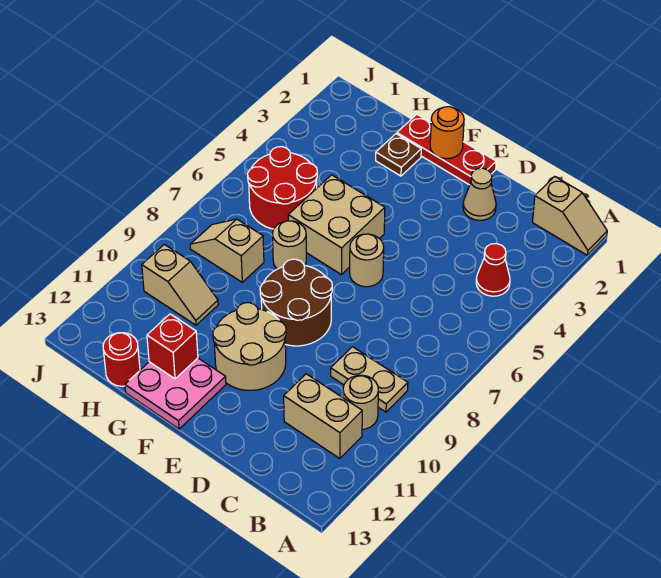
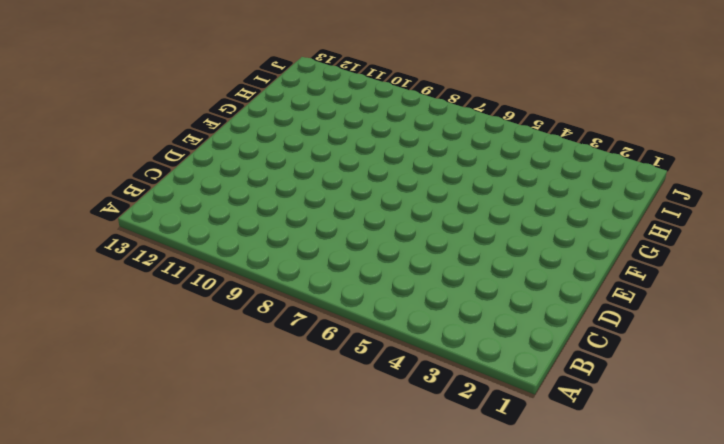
none -> tan slope A1:B1 level 1 top B
none -> red cone B4 level 1
none -> tan plate B9:C9 level 1

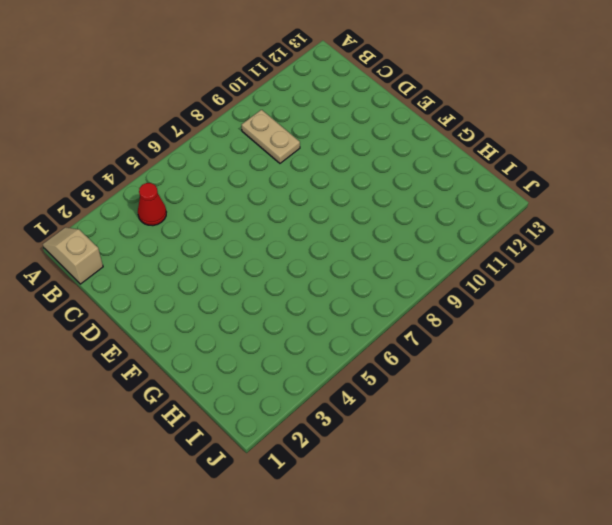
none -> tan round brick B10 level 1
none -> tan brick B11:C11 level 1
none -> tan cone D2 level 1

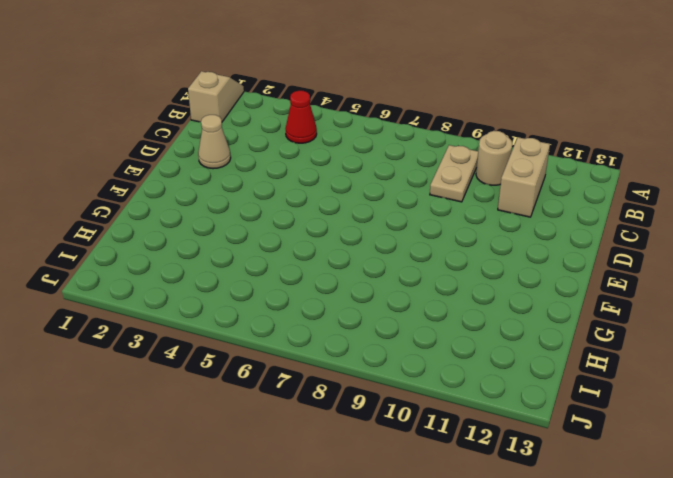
none -> red plate E1:G1 level 1
none -> tan round brick E6 level 1
none -> brown round brick E8:F9 level 1

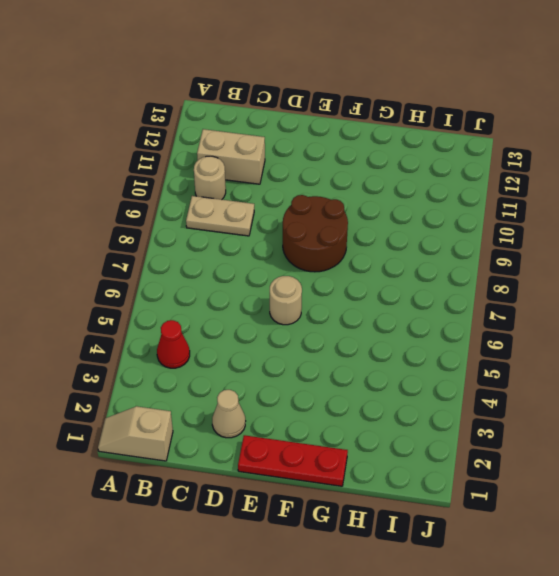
none -> tan round brick E10:F11 level 1
none -> tan brick F5:G6 level 1
none -> pink plate F12:G13 level 1

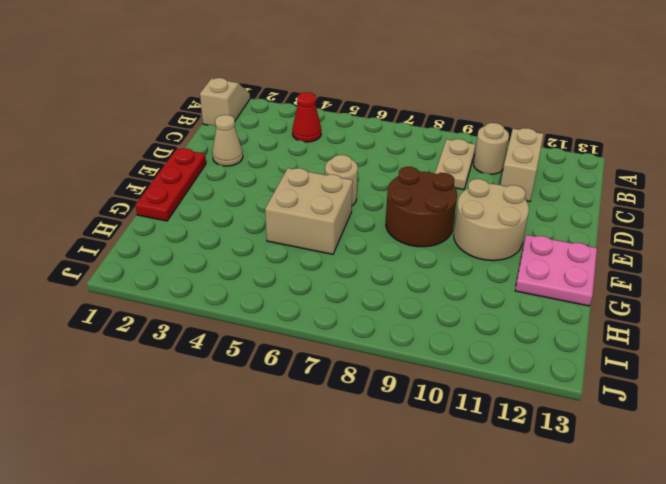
none -> brown plate G2 level 1
none -> tan round brick G7 level 1
none -> red round brick H5:I6 level 1

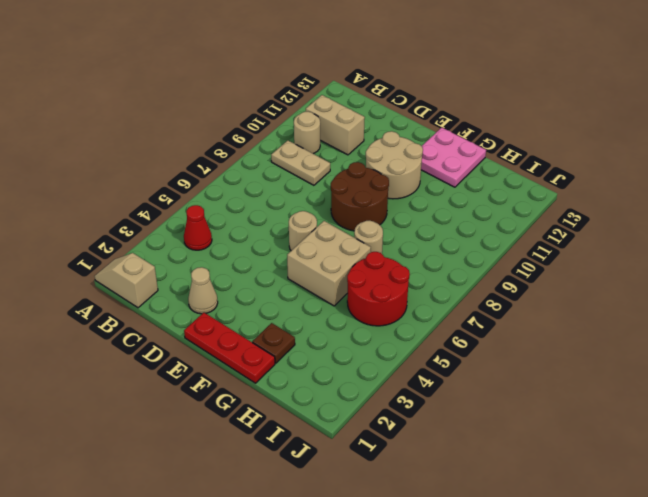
none -> tan slope H8:I8 level 1 top H
none -> tan slope H10:I10 level 1 top I
none -> red round brick H13 level 1

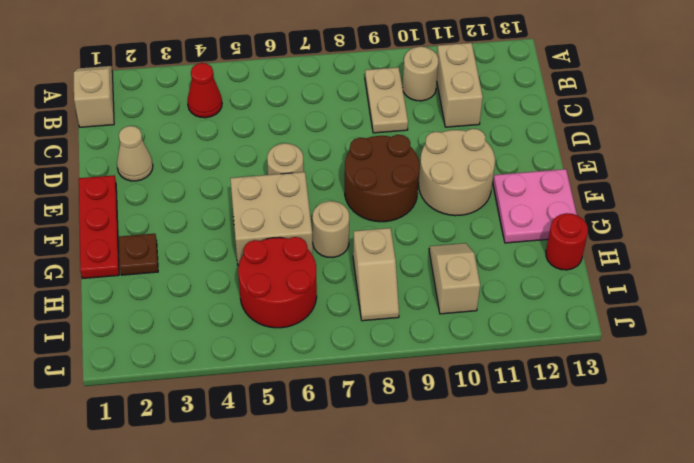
none -> orange round brick F1 level 2
none -> red brick G12 level 2

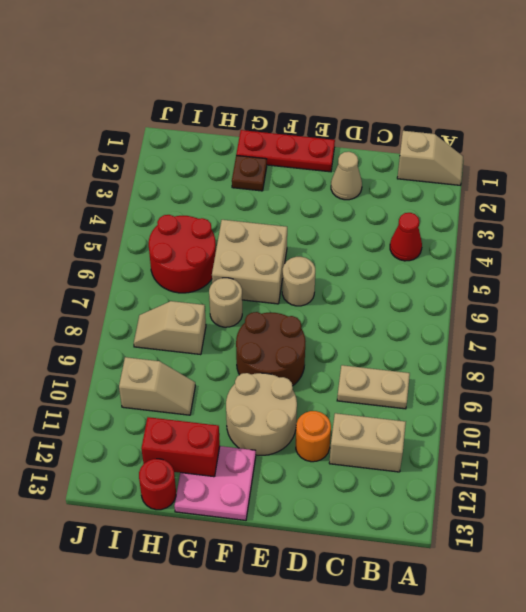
orange round brick D11 level 1 -> orange round brick F1 level 2
red brick G12:H12 level 2 -> red brick G12 level 2
none -> tan round brick B10 level 1

